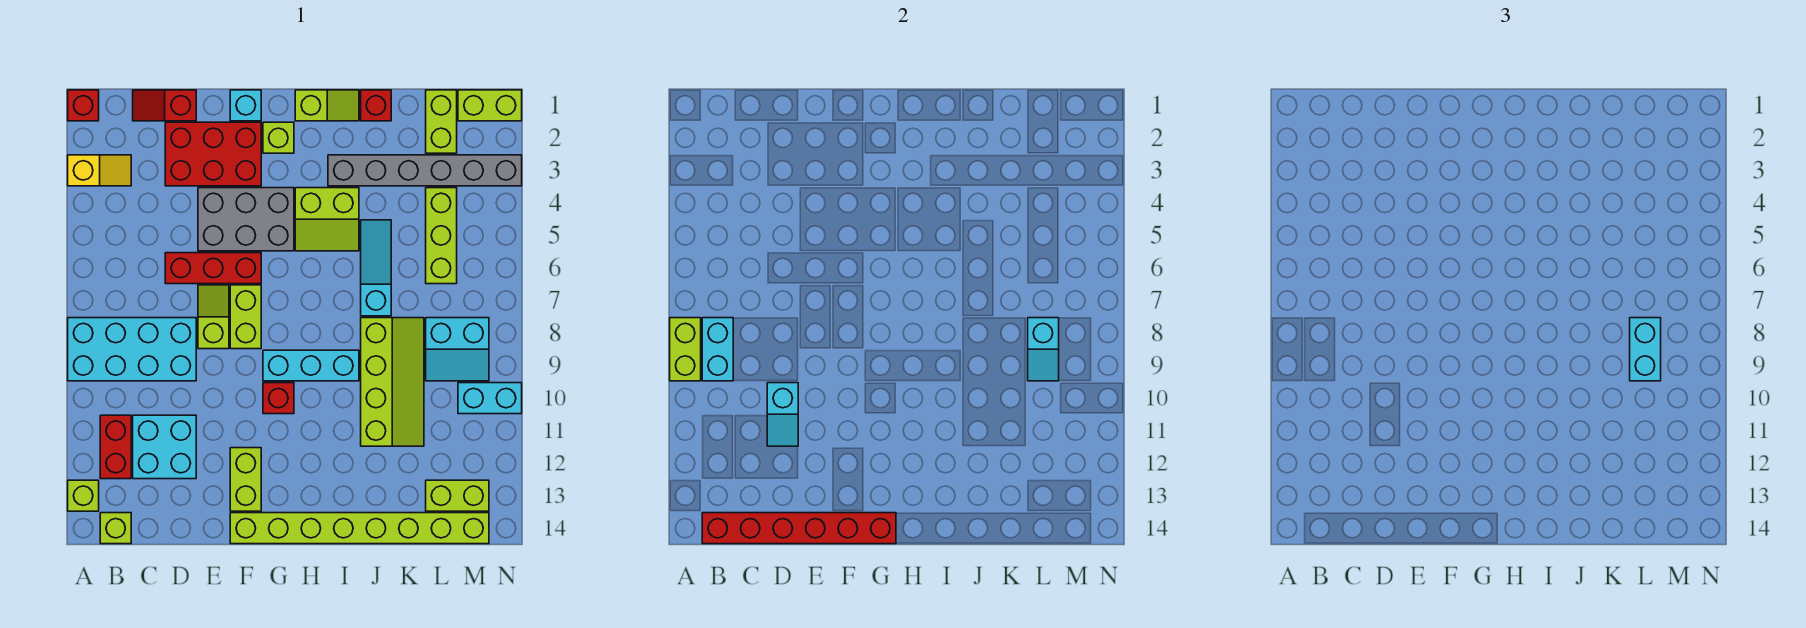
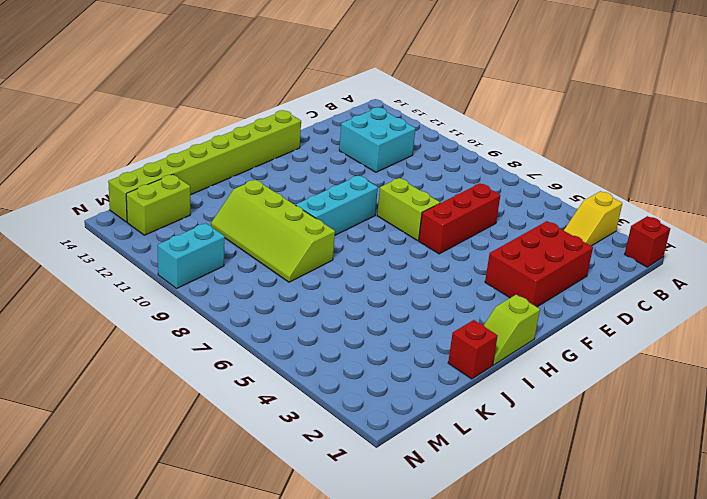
none -> cyan brick A8:D9 level 1
none -> lime brick A13 level 1
none -> red brick B11:B12 level 1
none -> lime brick B14 level 1

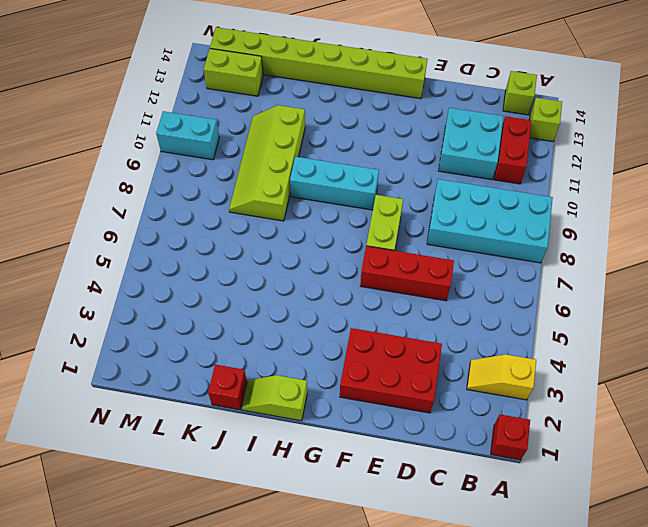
none -> red slope C1:D1 level 1 top D
none -> grey brick E4:G5 level 1
none -> lime slope E7:E8 level 1 top 8
none -> cyan brick F1 level 1

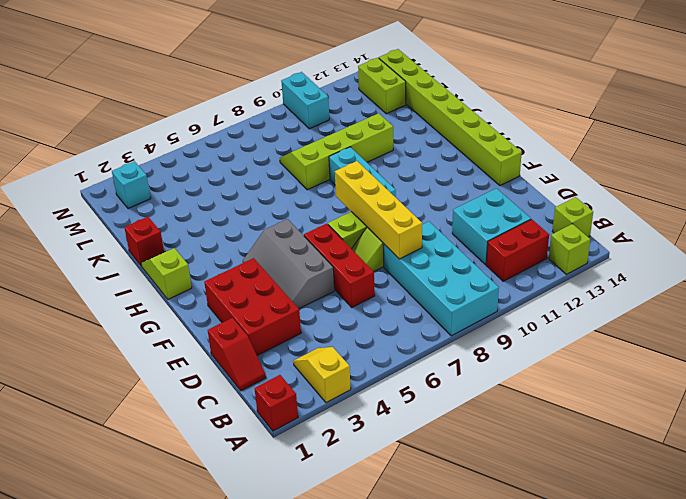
yellow brick D8:G8 level 2 -> none
grey slope E4:G5 level 1 top 5 -> grey brick E4:G5 level 1
cyan brick M2 level 1 -> cyan brick F1 level 1
none -> lime brick F12:F13 level 1
none -> lime brick G2 level 1
none -> red brick G10 level 1
none -> lime slope H4:I5 level 1 top 4

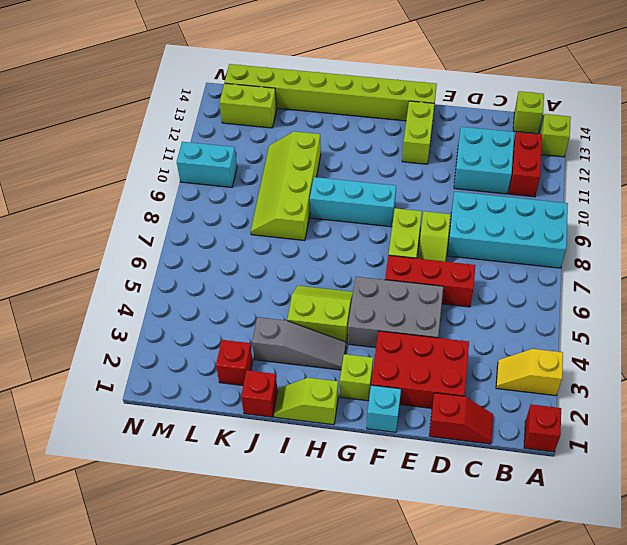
grey slope H3:J3 level 1 top J -> grey brick I3:N3 level 1
red brick K2 level 1 -> red brick G10 level 1
none -> cyan slope J5:J7 level 1 top 7
none -> lime brick L1:L2 level 1
none -> lime brick L4:L6 level 1
none -> cyan slope L8:M9 level 1 top 8

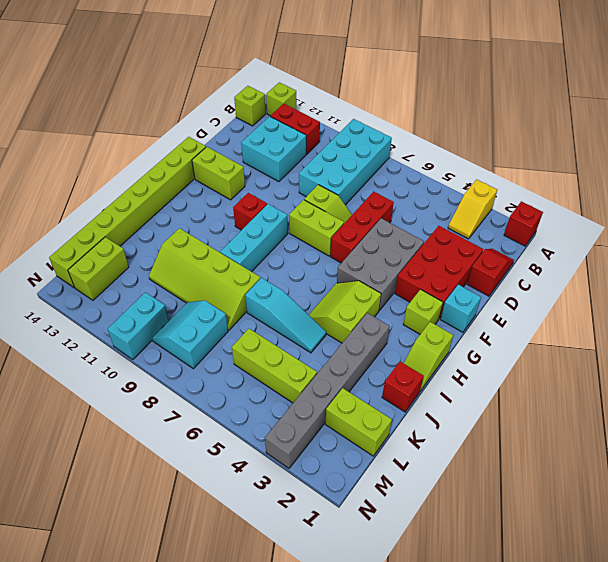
none -> lime brick M1:N1 level 1
none -> lime brick A8:A9 level 2
none -> cyan brick B8:B9 level 2
none -> red brick B14:G14 level 2

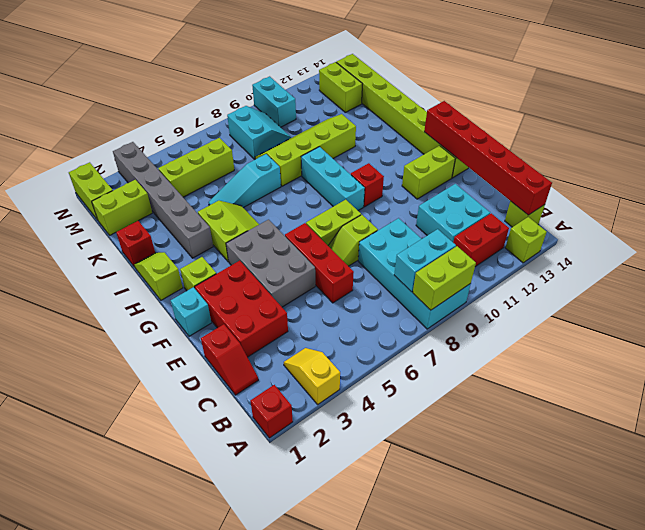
none -> cyan slope D10:D11 level 2 top 10
none -> cyan slope L8:L9 level 2 top 8
none -> cyan brick L8:L9 level 3

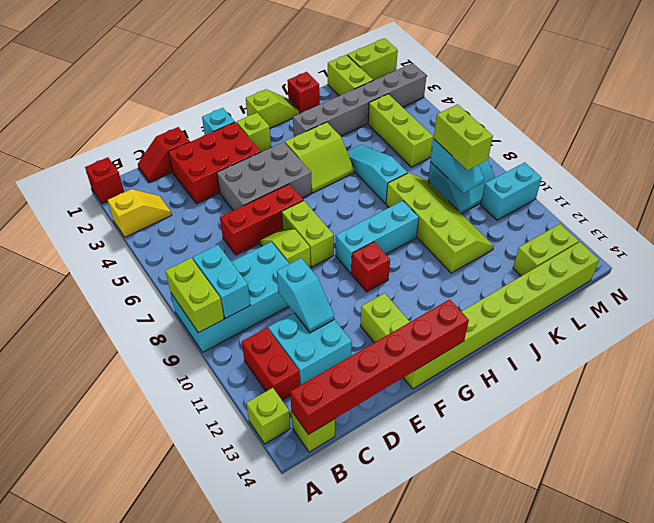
lime brick L8:L9 level 3 -> cyan brick L8:L9 level 3

